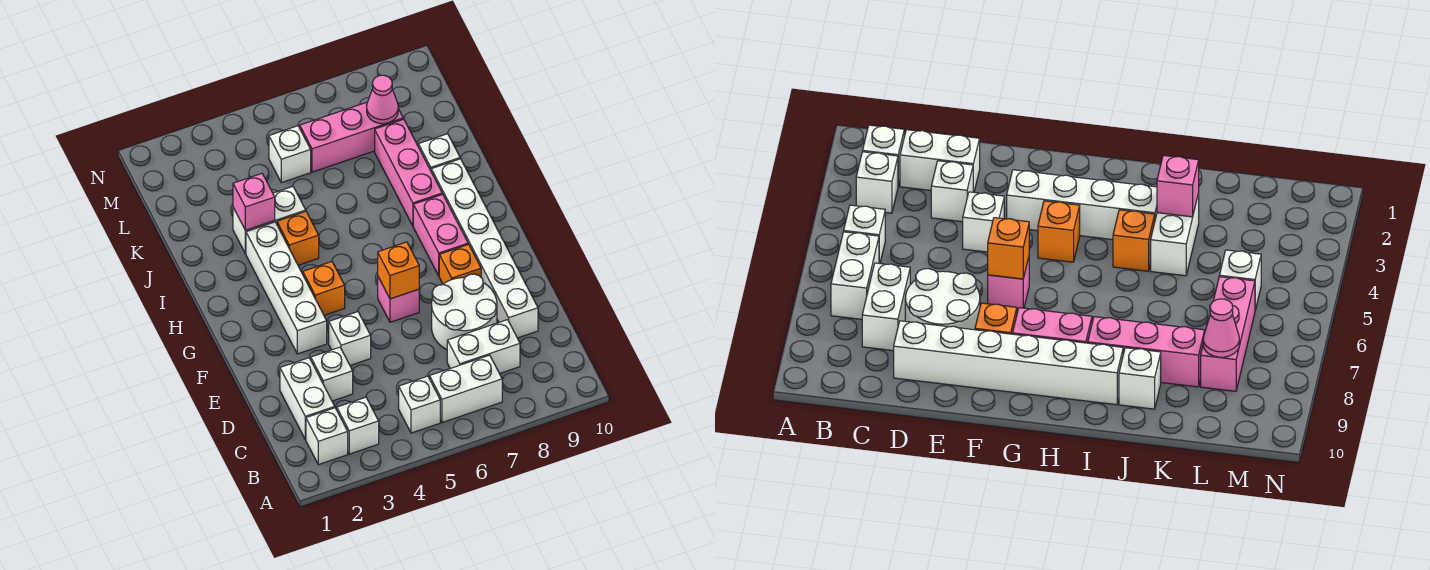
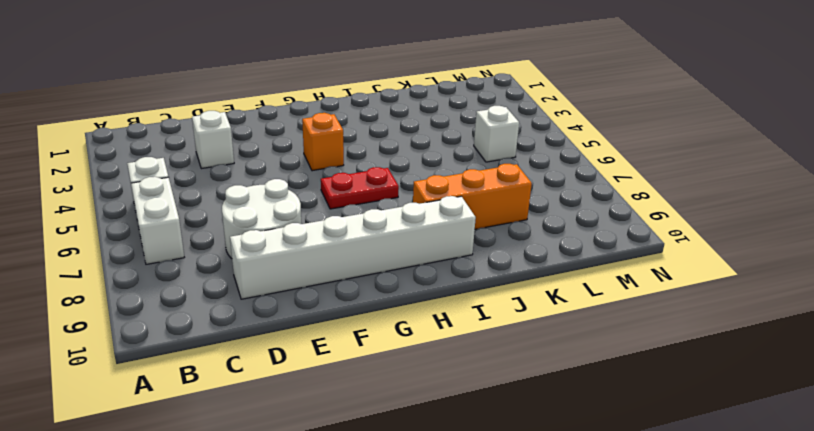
red plate G6:H6 level 1 -> none
orange brick I8:K8 level 1 -> pink brick I8:K8 level 1
none -> white brick B2 level 1
none -> white brick B3 level 1
none -> white brick C2:D2 level 1

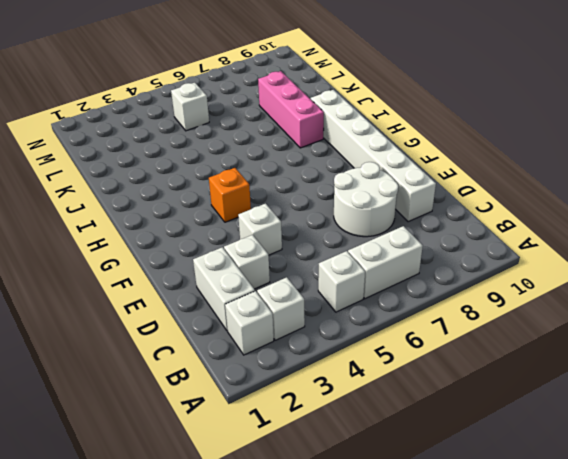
none -> white brick C7:C8 level 1
none -> white brick F3:I3 level 1
none -> pink brick F6 level 1

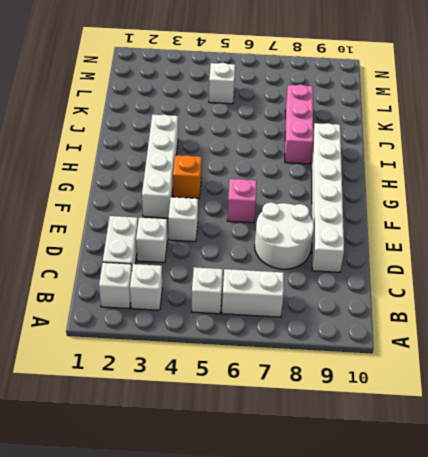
none -> white brick C7:C8 level 1
none -> orange brick F8 level 1
none -> pink brick G8:H8 level 1

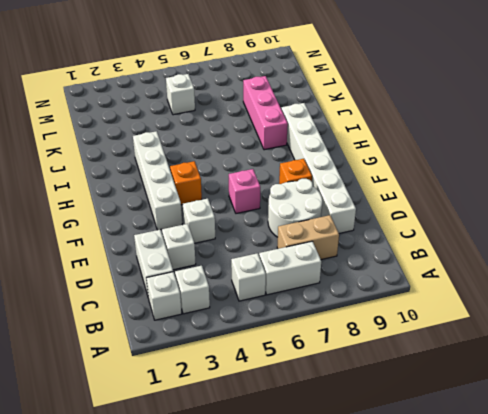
tan brick C7:C8 level 1 -> white brick C7:C8 level 1
none -> pink brick G8:H8 level 1
none -> orange brick I4 level 1
none -> white brick J3:J4 level 1

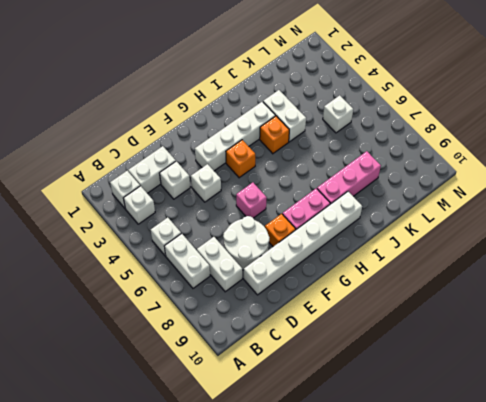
none -> white brick J9 level 1
none -> pink brick L6:L8 level 1
none -> orange brick F6 level 2

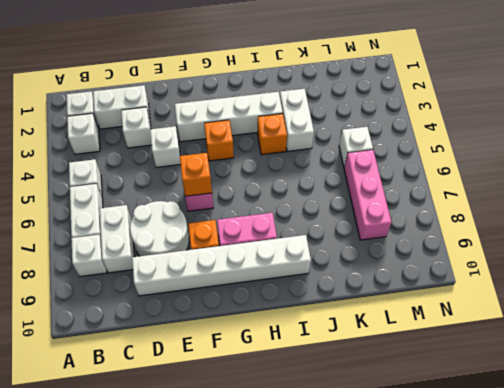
white brick B8 level 1 -> white brick J9 level 1
none -> pink brick I8:K8 level 1
none -> pink brick J3 level 2
none -> pink cone L8 level 2

